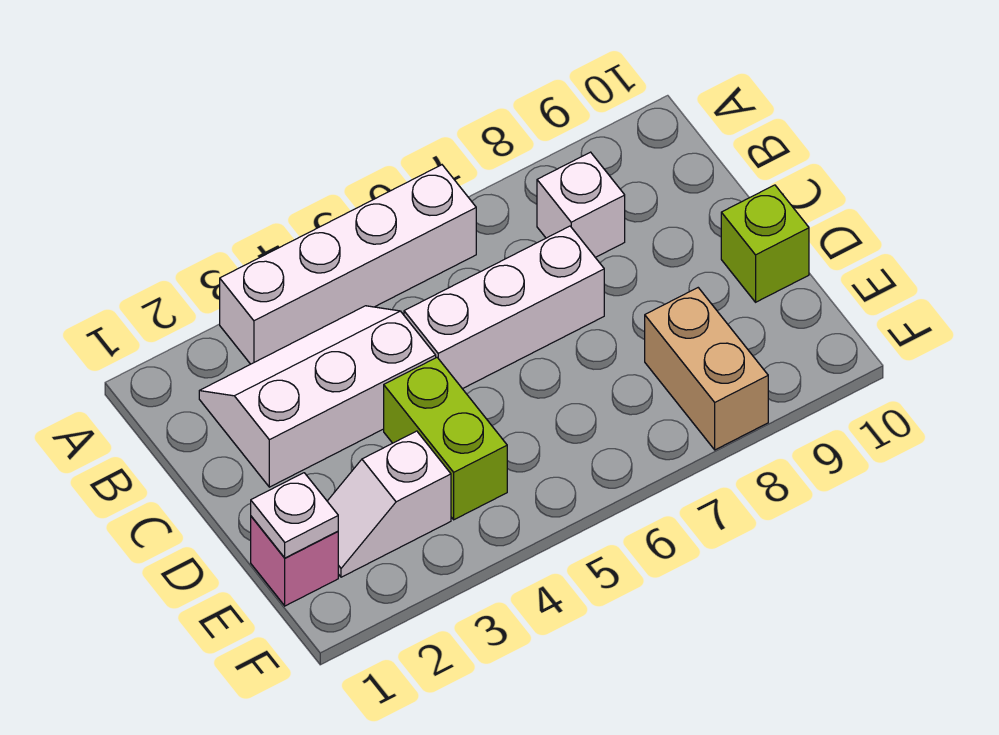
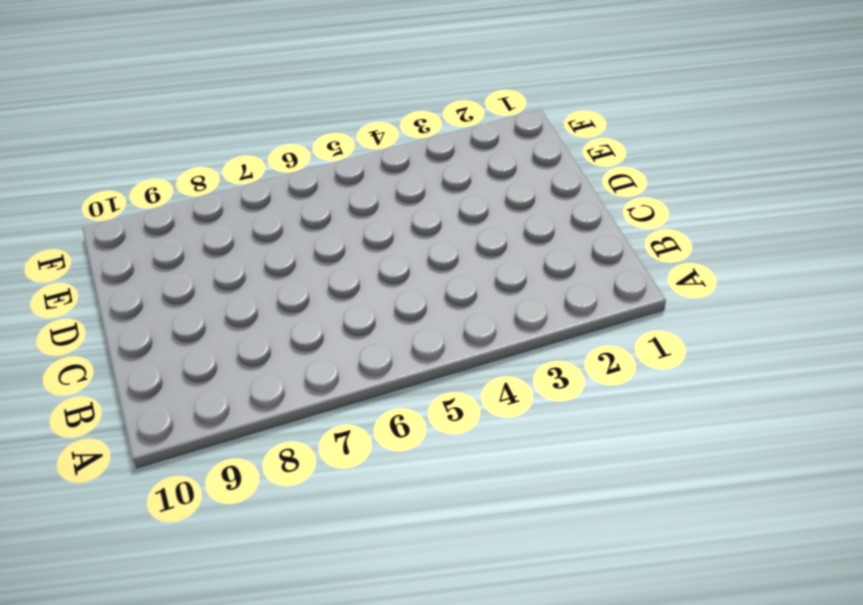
none -> white brick A3:A6 level 1
none -> white slope B2:C4 level 1 top C

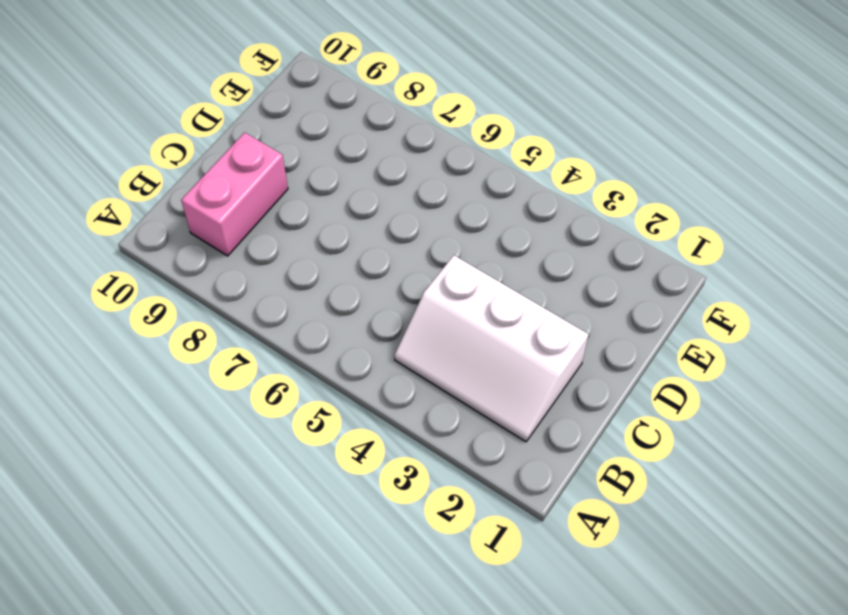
pink brick B9:C9 level 1 -> none
none -> white brick A3:A6 level 1
none -> white brick B8 level 1

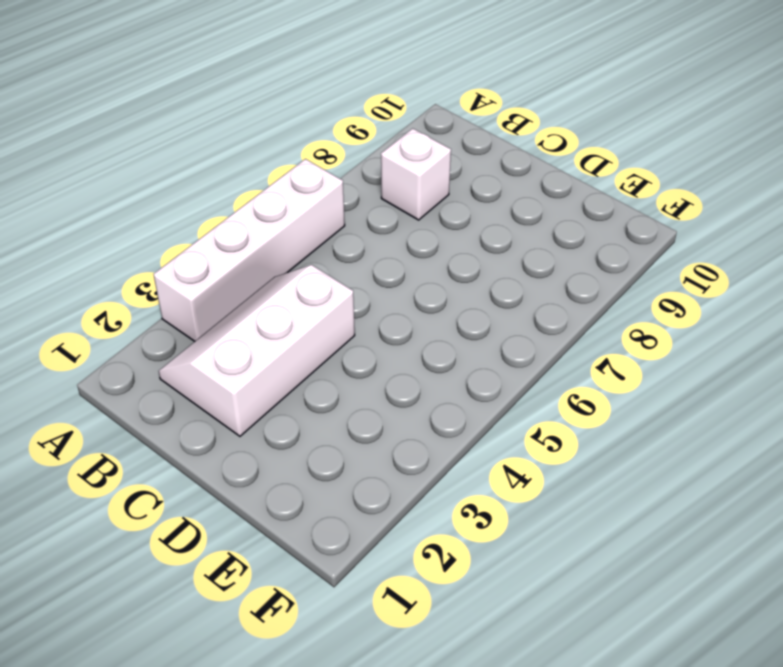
none -> white brick C5:C7 level 1
none -> lime brick D4:E4 level 1

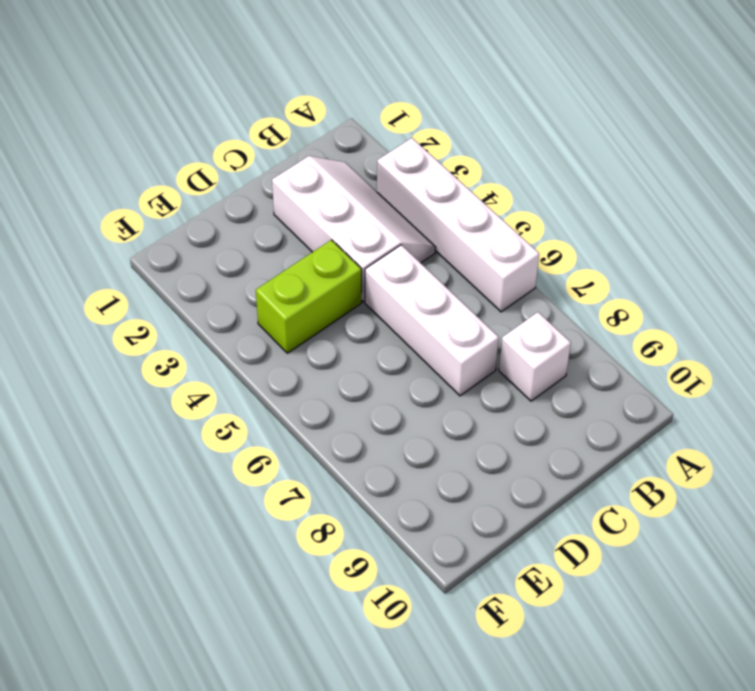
none -> lime brick D10 level 1
none -> pink brick E1 level 1

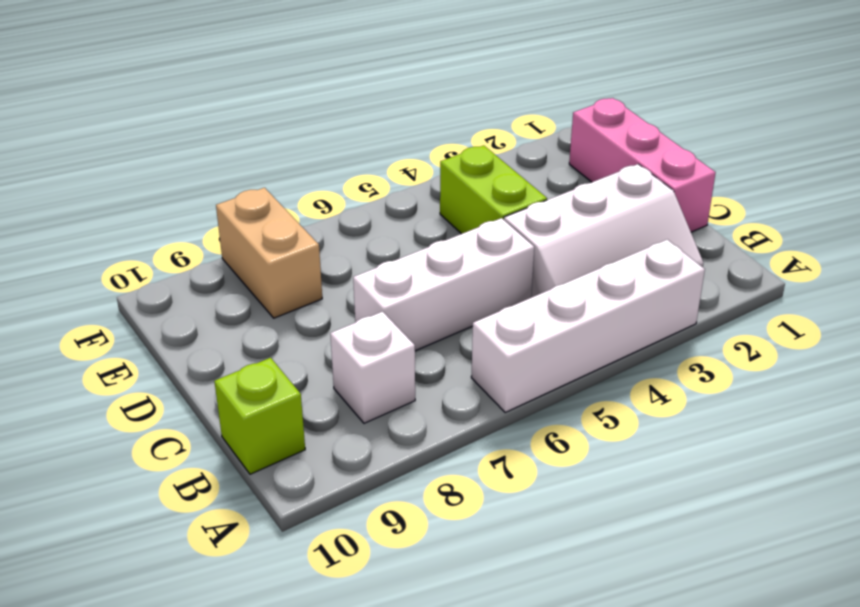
lime brick B10 level 1 -> lime brick D10 level 1
pink brick C1:E1 level 1 -> pink brick E1 level 1
none -> white slope E2:E3 level 1 top 3
none -> white plate E1 level 2

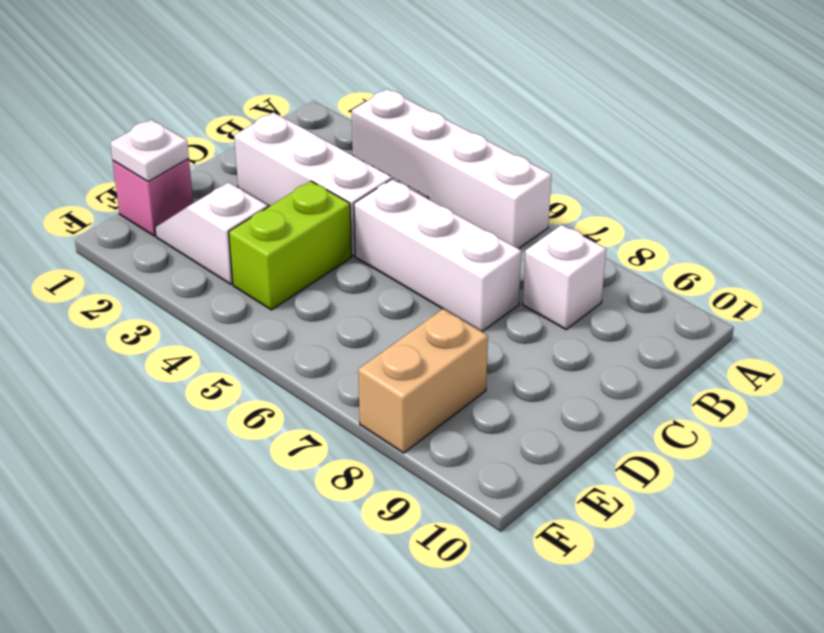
none -> lime brick D10 level 1

